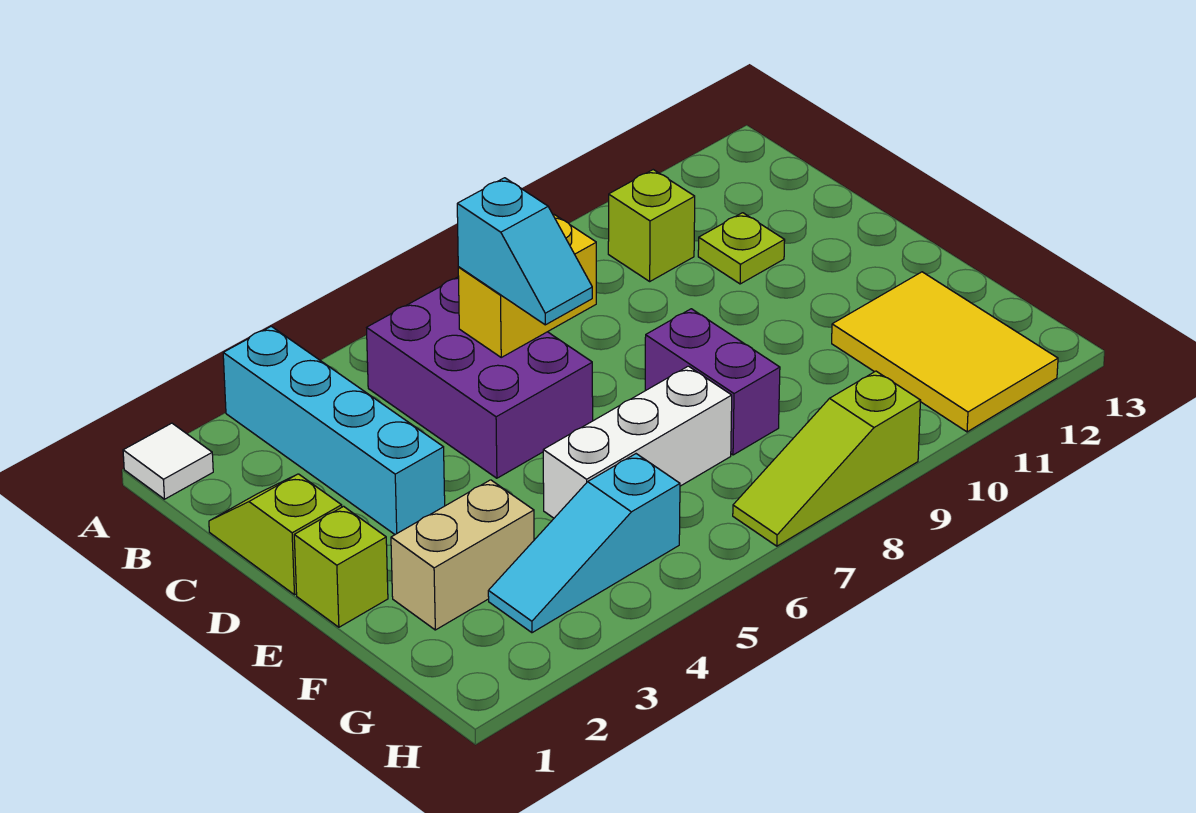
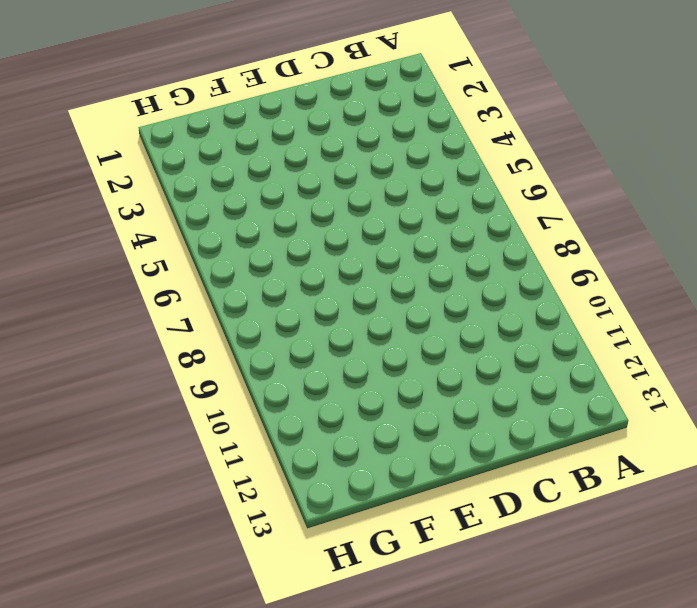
none -> white tile A1 level 1
none -> cyan brick A3:D3 level 1
none -> purple brick B5:D6 level 1

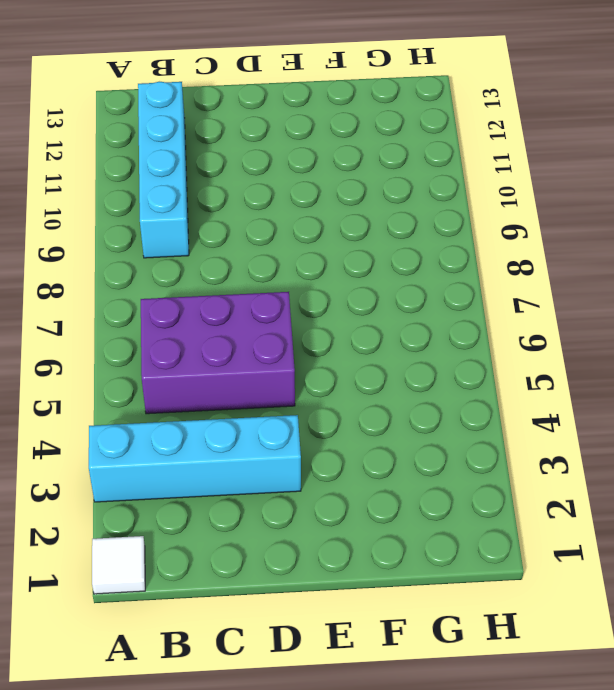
cyan brick B9:B12 level 1 -> lime brick B10 level 1
none -> lime slope C1:D1 level 1 top D
none -> lime plate C11 level 1
none -> lime brick E1 level 1

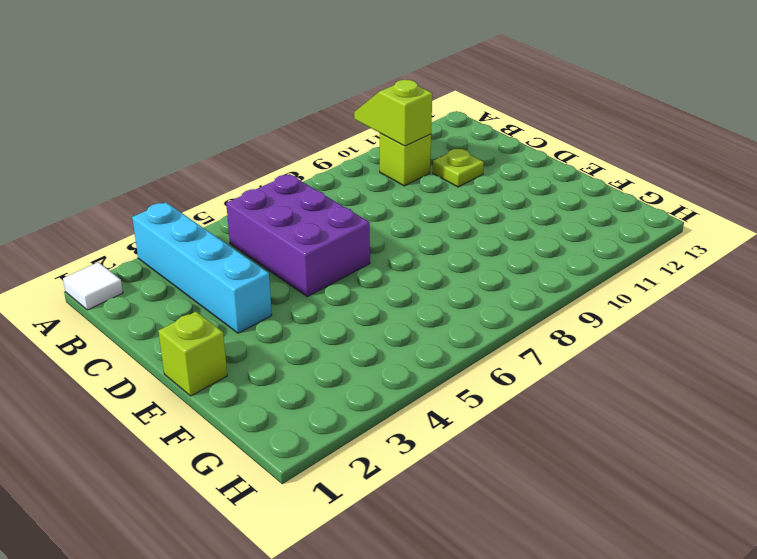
lime slope A10:B10 level 2 top B -> lime slope C1:D1 level 1 top D
none -> purple brick E8:F8 level 1
none -> tan brick F2:F3 level 1
none -> white brick F5:F7 level 1

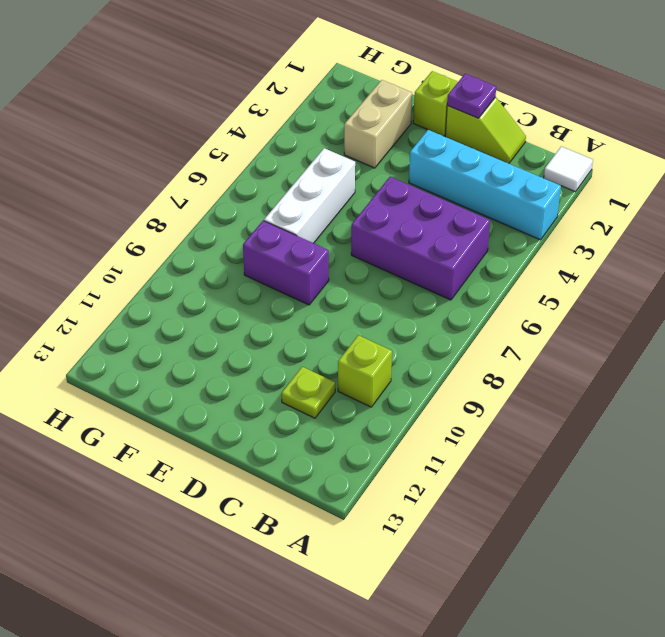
purple plate D1 level 2 -> none
none -> yellow tile F11:H12 level 1
none -> cyan slope G3:G5 level 1 top 5
none -> lime slope H7:H9 level 1 top 9

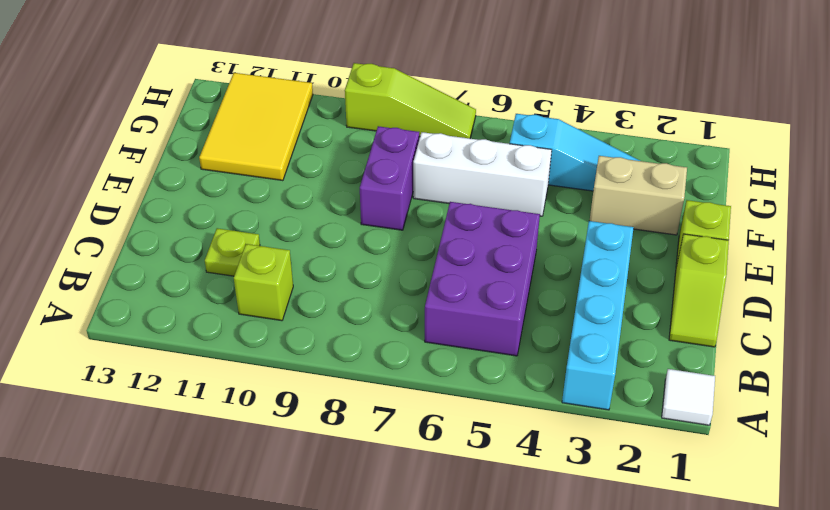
none -> yellow brick C6:C7 level 2
none -> cyan slope C6:D6 level 3 top C

